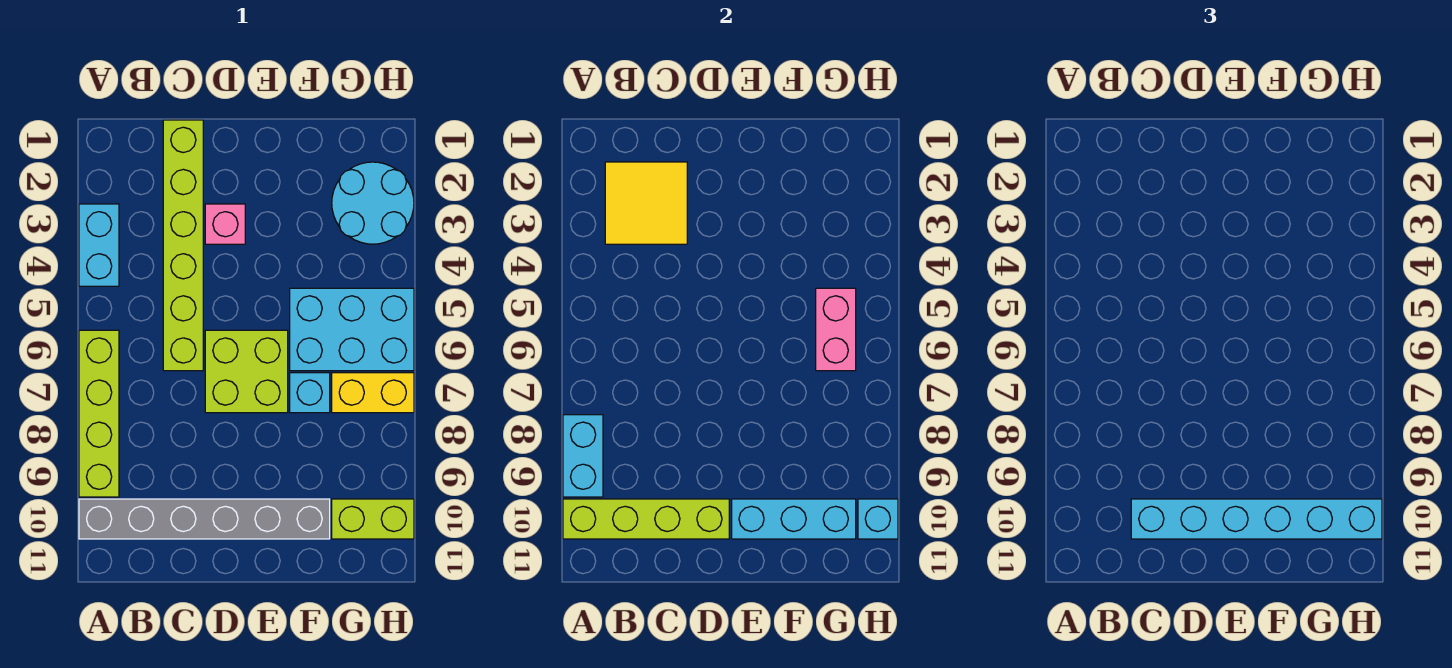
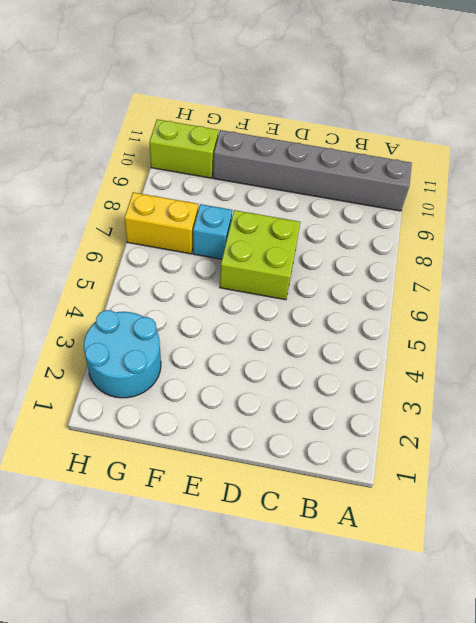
none -> cyan brick A3:A4 level 1
none -> lime brick A6:A9 level 1
none -> lime brick C1:C6 level 1

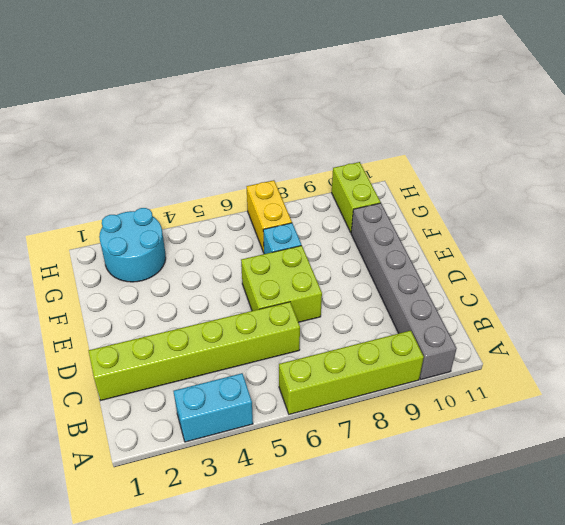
none -> pink brick D3 level 1
none -> cyan brick F5:H6 level 1
none -> cyan brick A8:A9 level 2

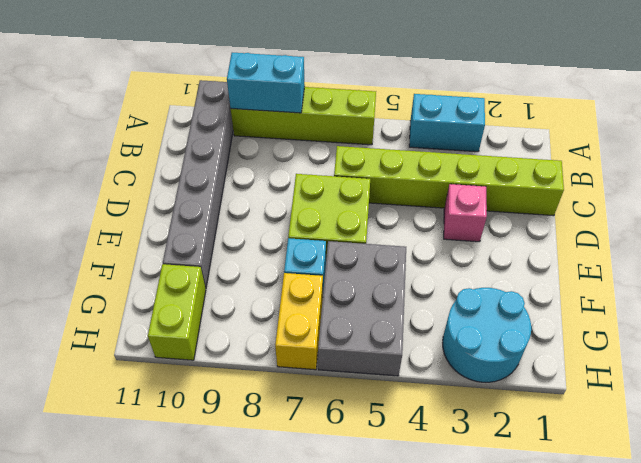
grey brick F5:H6 level 1 -> cyan brick F5:H6 level 1
none -> lime brick A10:D10 level 2
none -> yellow tile B2:C3 level 2
none -> cyan brick E10:G10 level 2

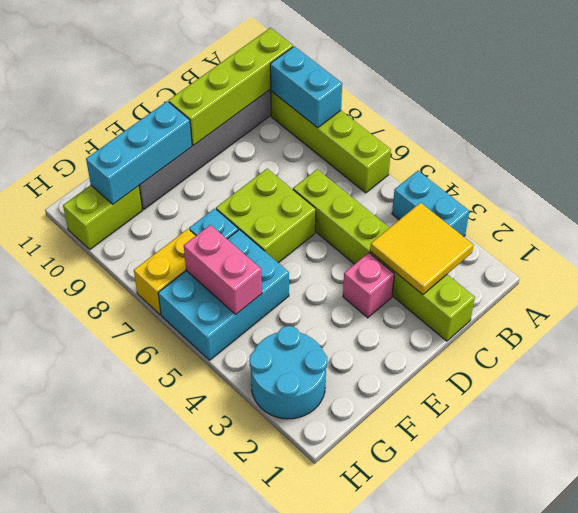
none -> cyan brick H10 level 2
none -> cyan brick C10:H10 level 3

